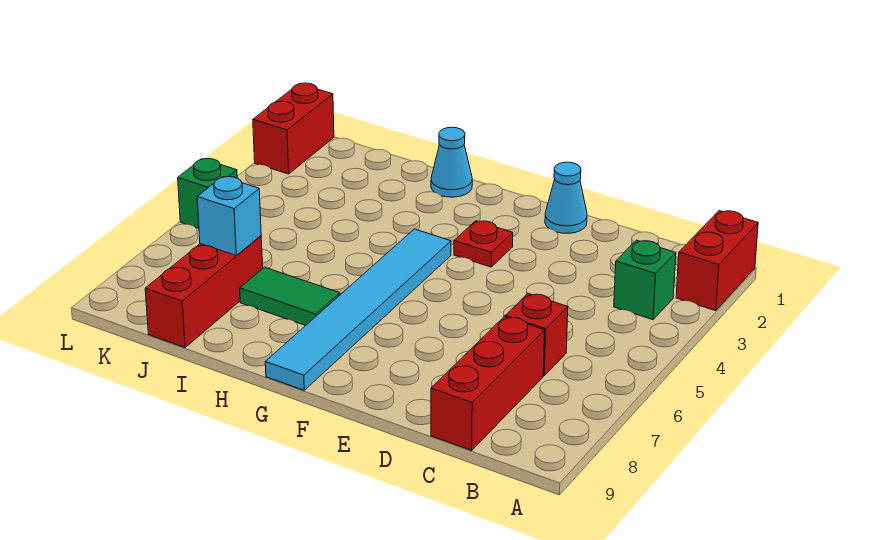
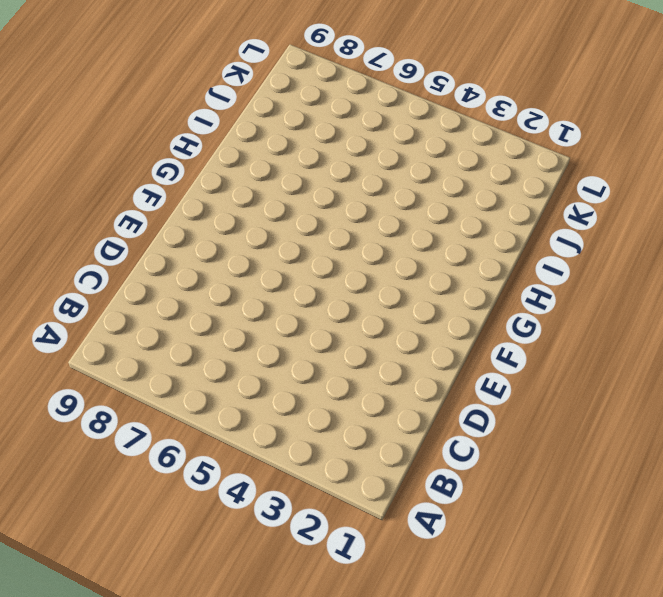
none -> red brick A1:A2 level 1
none -> green brick B3 level 1
none -> red brick C6 level 1

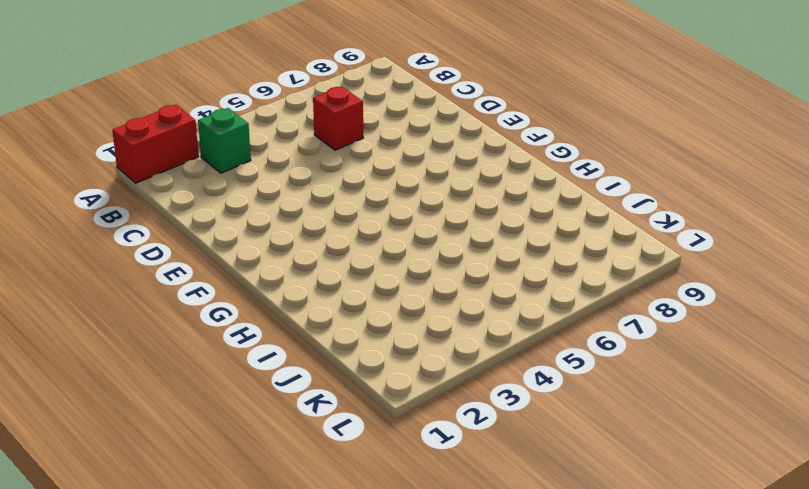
none -> red brick C7:C9 level 1
none -> cyan cone E1 level 1
none -> red plate F3 level 1

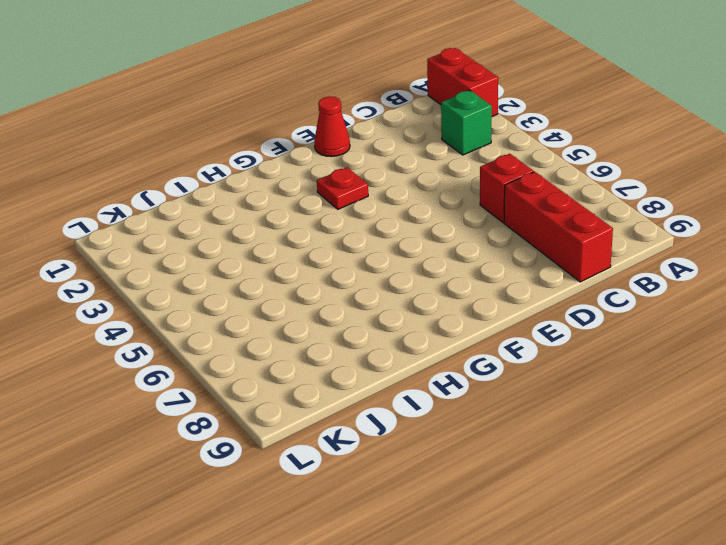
red cone E1 level 1 -> cyan cone E1 level 1
none -> cyan tile G4:G9 level 1
none -> cyan cone H1 level 1
none -> green tile H7:I7 level 1

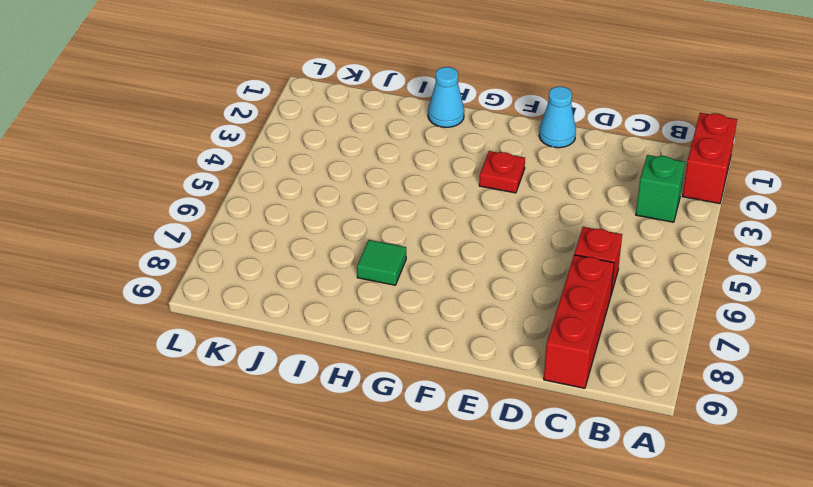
green tile H7 level 1 -> green tile H7:I7 level 1
none -> cyan tile G4:G9 level 1
none -> red brick J7:J9 level 1
none -> red brick L1:L2 level 1

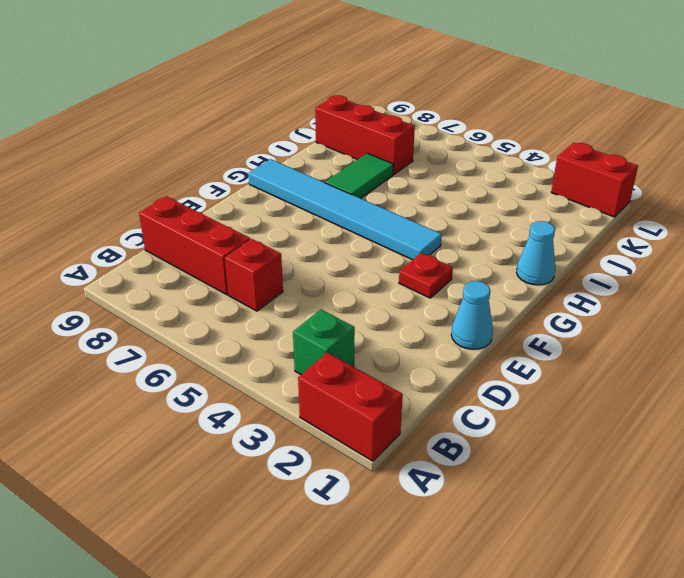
none -> green brick L5 level 1
none -> cyan brick J7 level 2

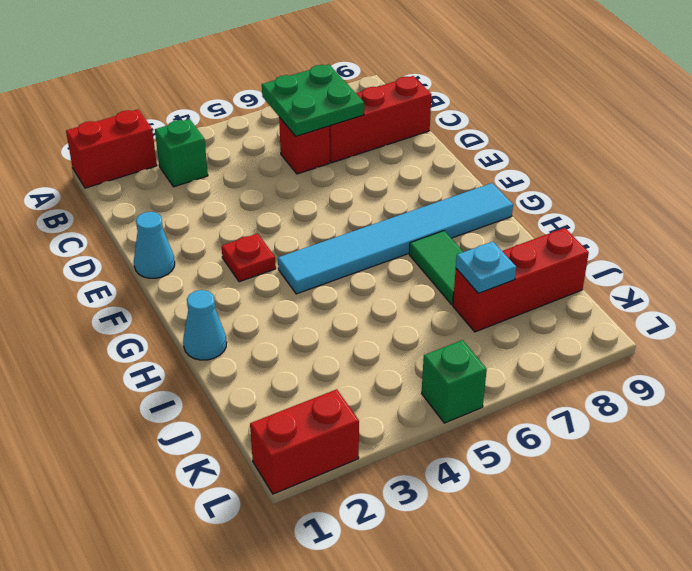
green plate B6:C7 level 2 -> none
cyan plate J7 level 2 -> cyan brick J7 level 2

